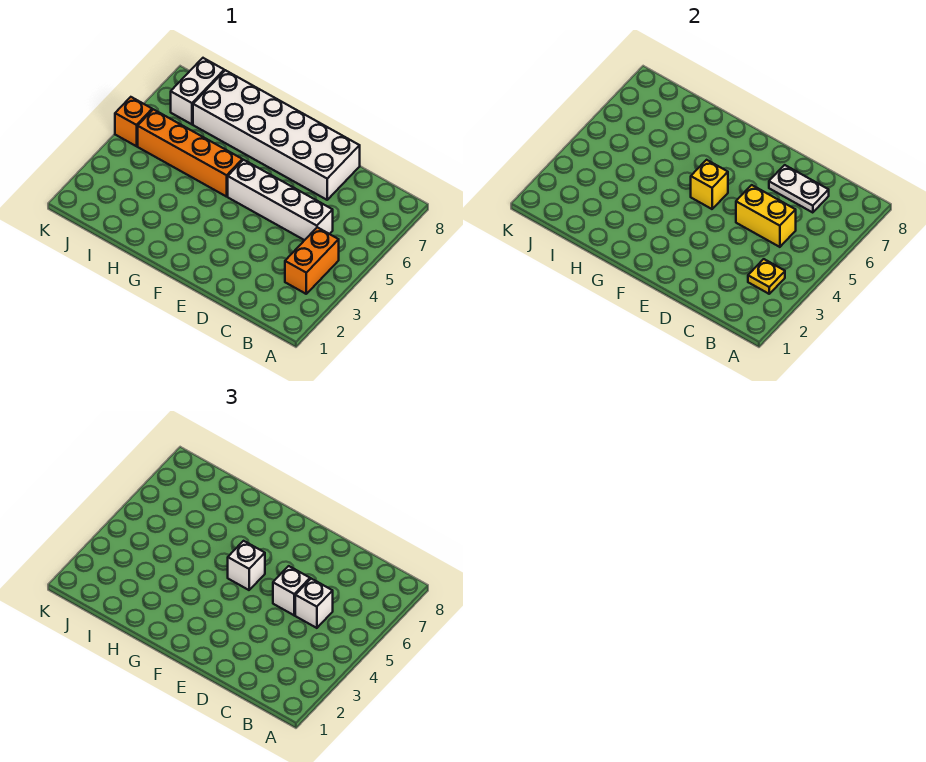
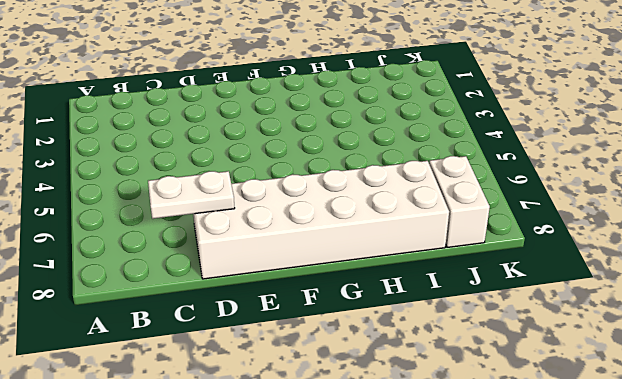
none -> orange brick B3:B4 level 1
none -> white brick C5:F5 level 1
none -> orange brick G5:J5 level 1

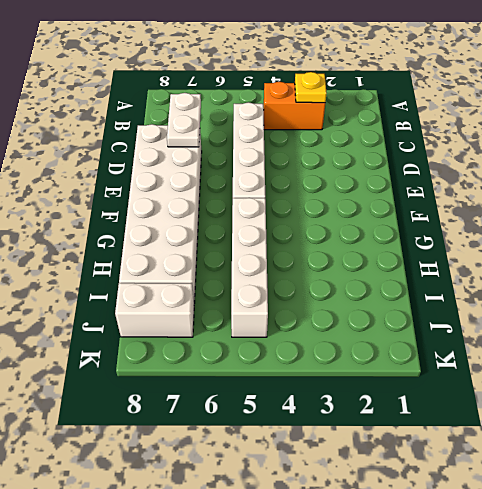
white brick G5:J5 level 1 -> orange brick G5:J5 level 1
none -> orange brick K5 level 1
none -> yellow brick C5:D5 level 2
none -> yellow brick F5 level 2

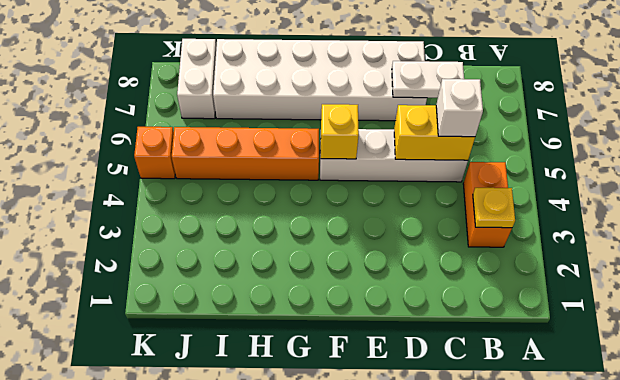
none -> white brick D5 level 3
none -> white brick F5 level 3

